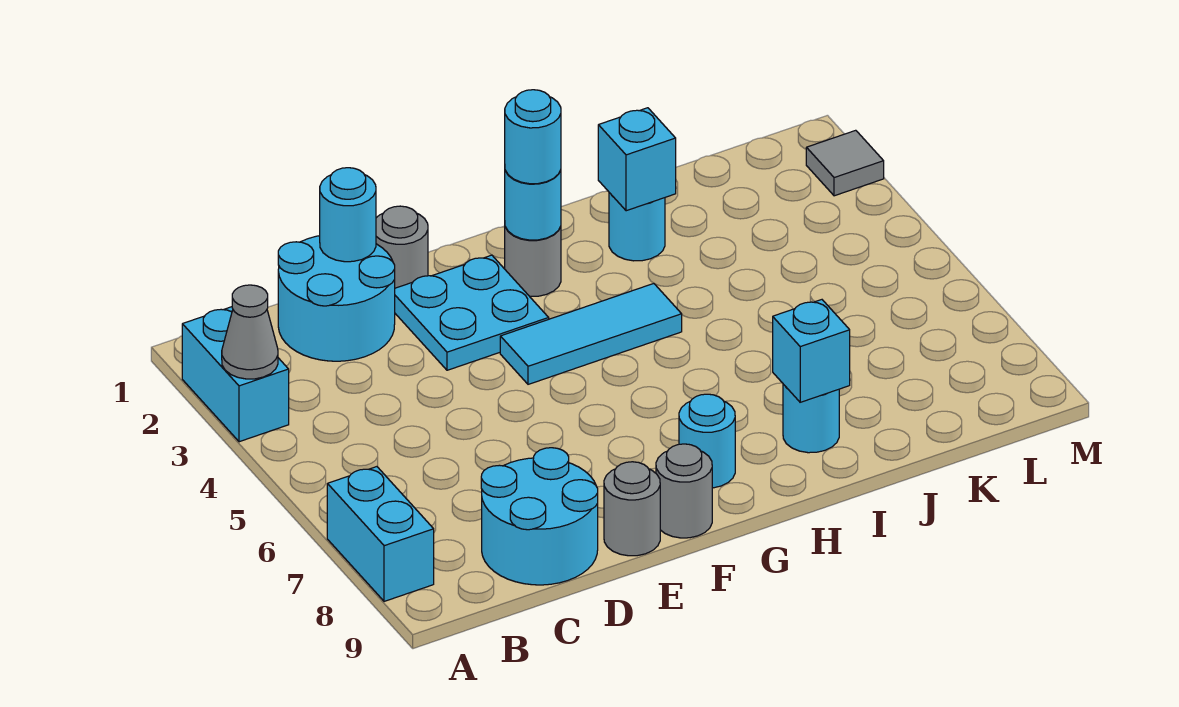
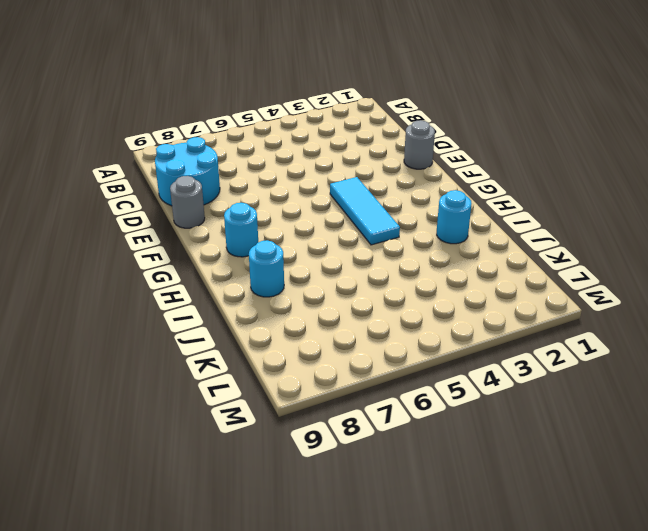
none -> cyan brick A2:A3 level 1
none -> cyan brick A7:A8 level 1
none -> cyan round brick C1:D2 level 1

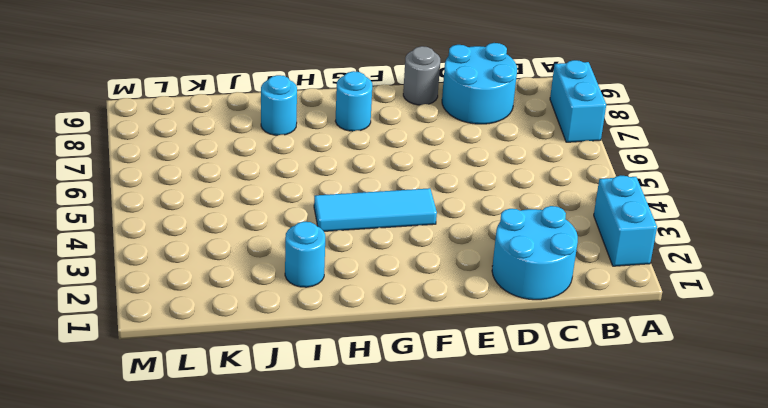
none -> grey round brick E1 level 1
none -> cyan plate E2:F3 level 1
none -> grey round brick F9 level 1

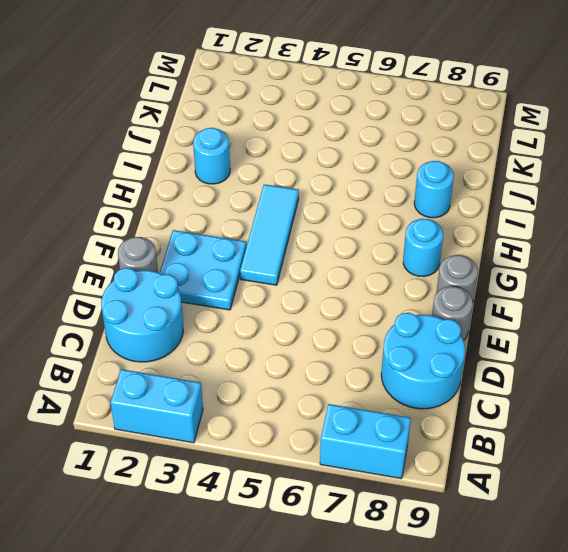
none -> grey round brick G2 level 1
none -> grey tile M2 level 1
none -> grey cone A3 level 2

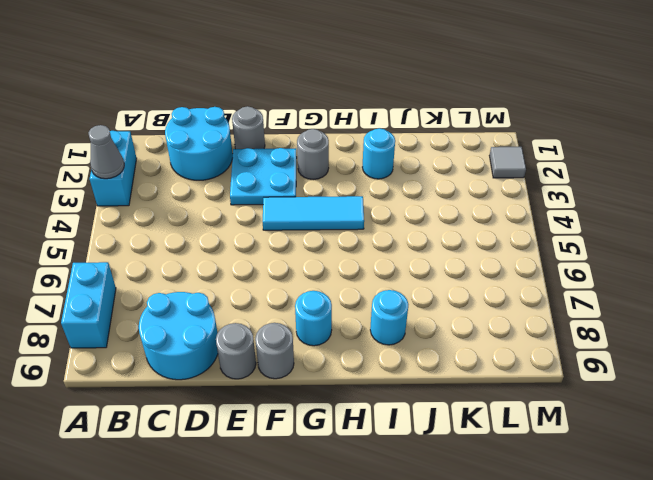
none -> cyan round brick D1 level 2
none -> cyan round brick G2 level 2
none -> cyan brick I2 level 2

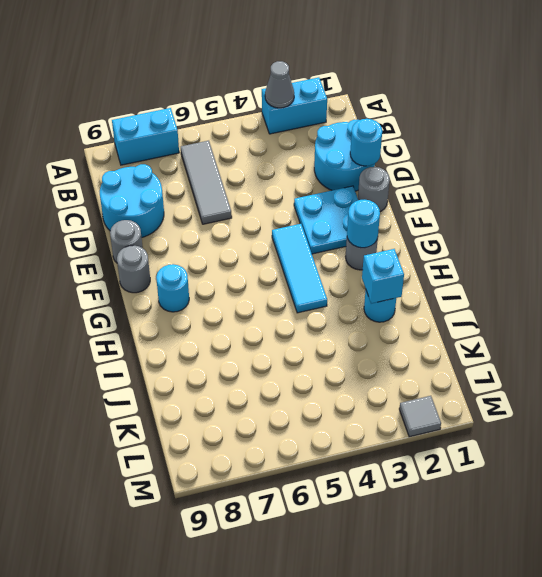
grey tile B6:D6 level 1 -> none
none -> cyan round brick I8 level 1
none -> cyan brick I8 level 2
none -> cyan round brick G2 level 3

